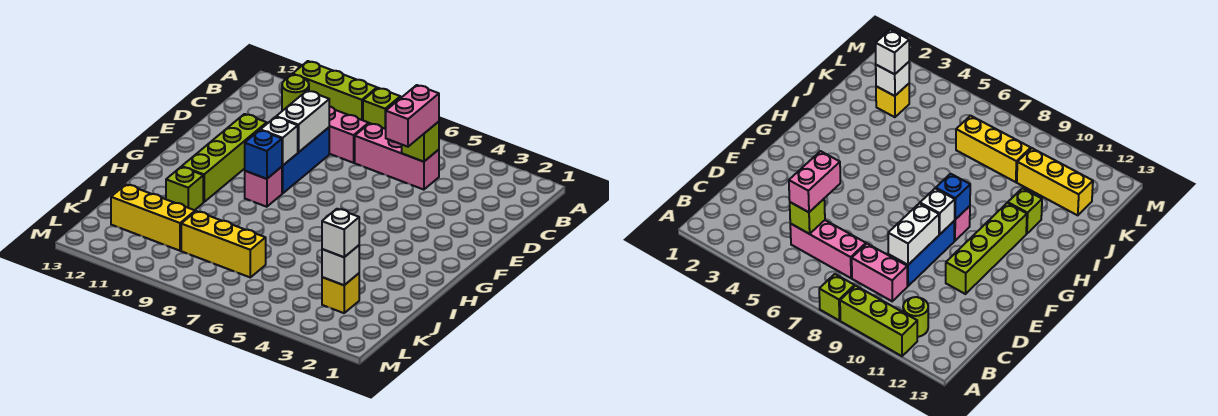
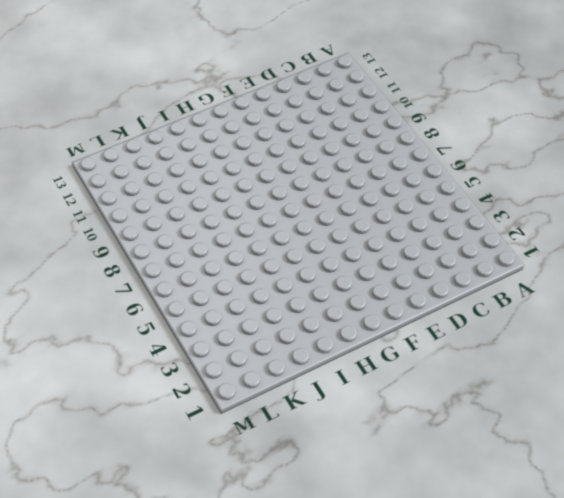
none -> lime brick A8 level 1
none -> lime brick A9:A11 level 1
none -> lime round brick B11 level 1

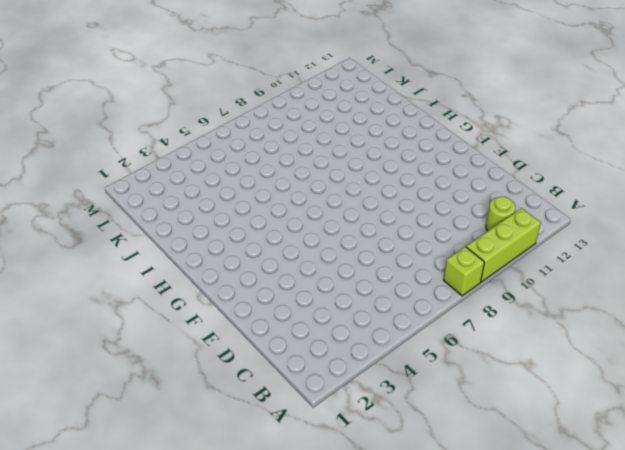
none -> pink brick C5:C7 level 1
none -> pink brick C8:C9 level 1
none -> blue brick D9:F9 level 1

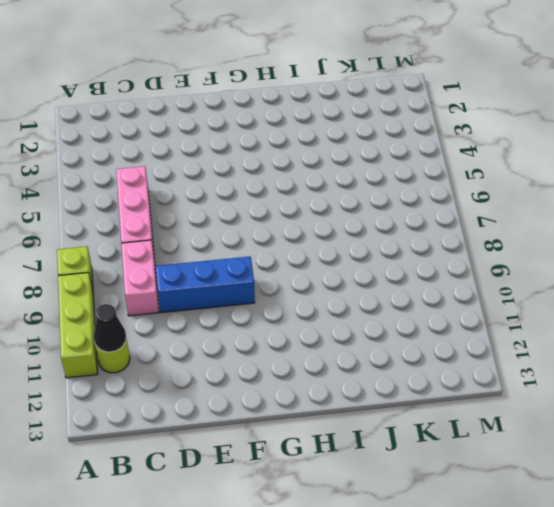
black cone B11 level 2 -> none
none -> lime brick E11:H11 level 1
none -> pink brick G9 level 1
none -> lime brick I11 level 1

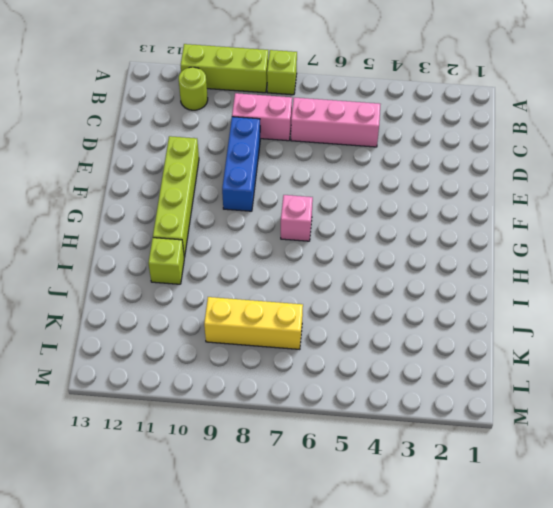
pink brick G7 level 1 -> pink brick G9 level 1
none -> yellow brick K3 level 1
none -> yellow brick K10:K12 level 1
none -> lime brick C5 level 2

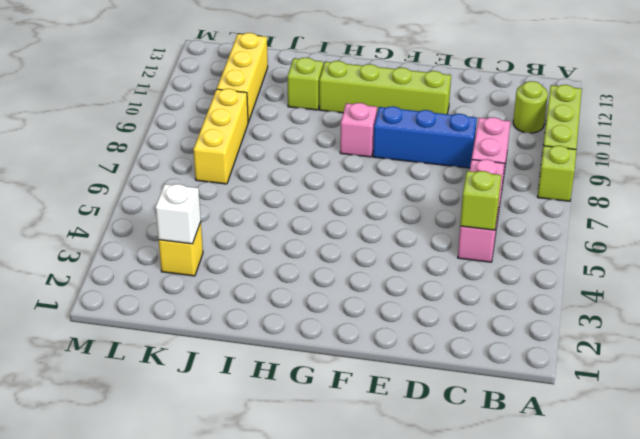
none -> white brick D9:E9 level 2
none -> white brick F9 level 2
none -> blue brick G9 level 2

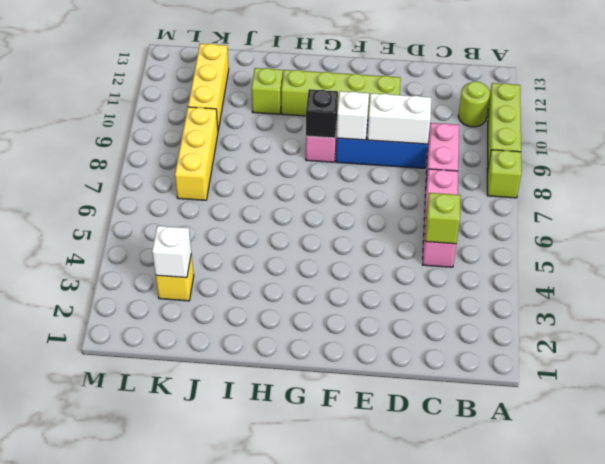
black brick G9 level 2 -> blue brick G9 level 2
none -> pink brick C5:D5 level 3
none -> white brick K3 level 3

